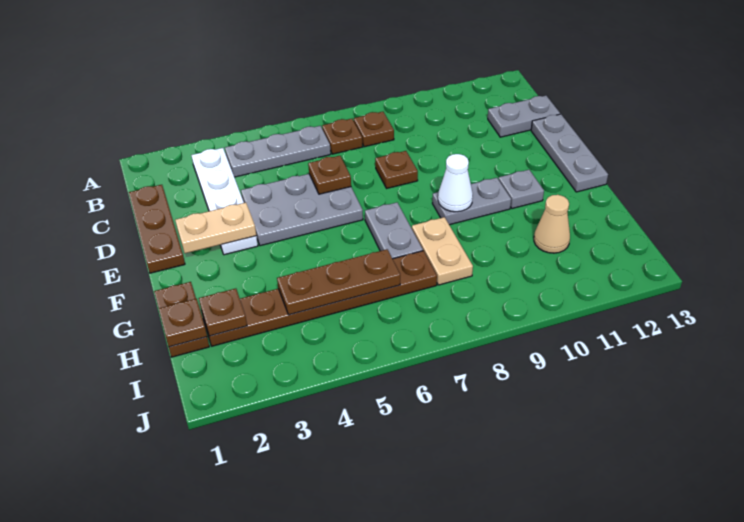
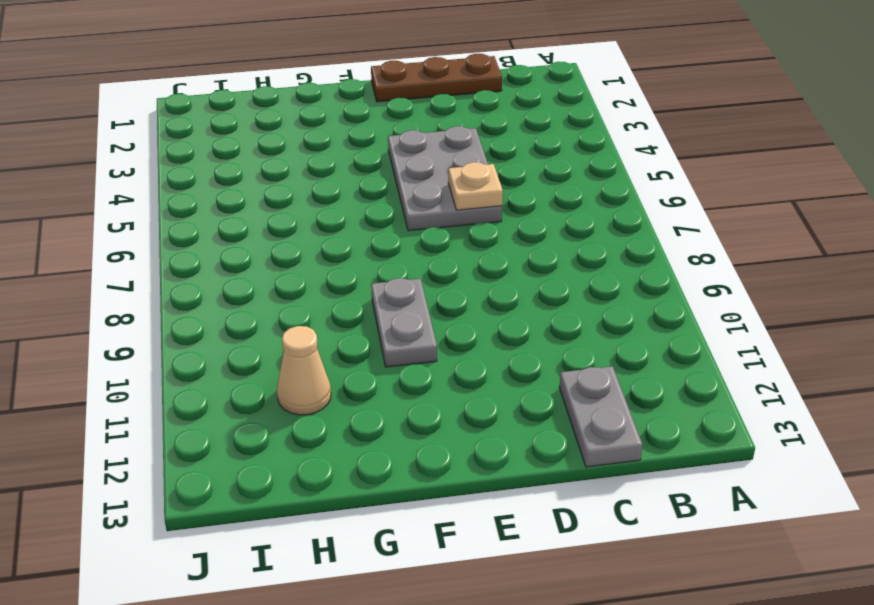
tan plate D6 level 2 -> brown plate D6 level 2
none -> white plate B3:E3 level 1
none -> grey plate B4:B6 level 1
none -> brown plate B7 level 1

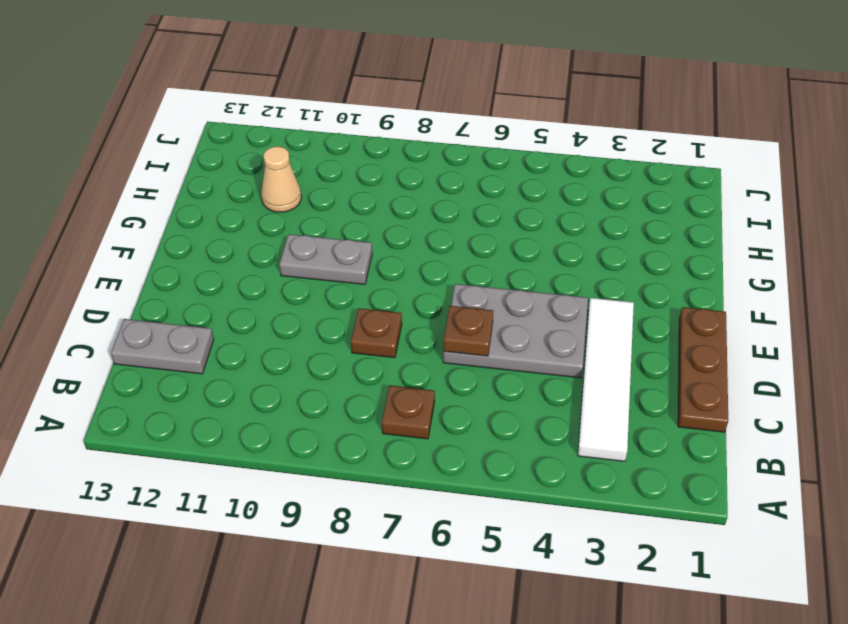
white tile B3:E3 level 1 -> white plate B3:E3 level 1
none -> grey plate B4:B6 level 1
none -> brown plate B8 level 1
none -> grey plate D13:F13 level 1

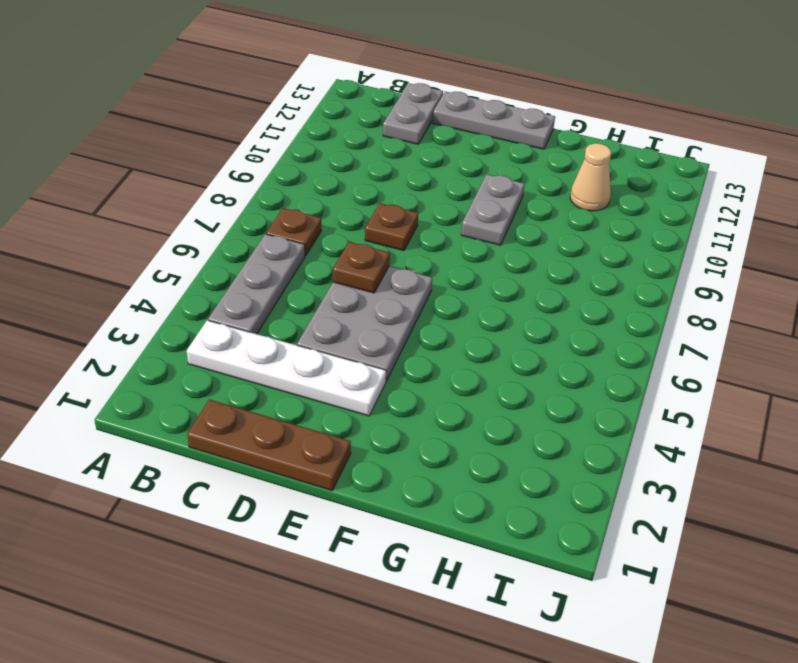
none -> brown plate B8 level 1
none -> grey plate F7:G7 level 1
none -> grey plate F11 level 1

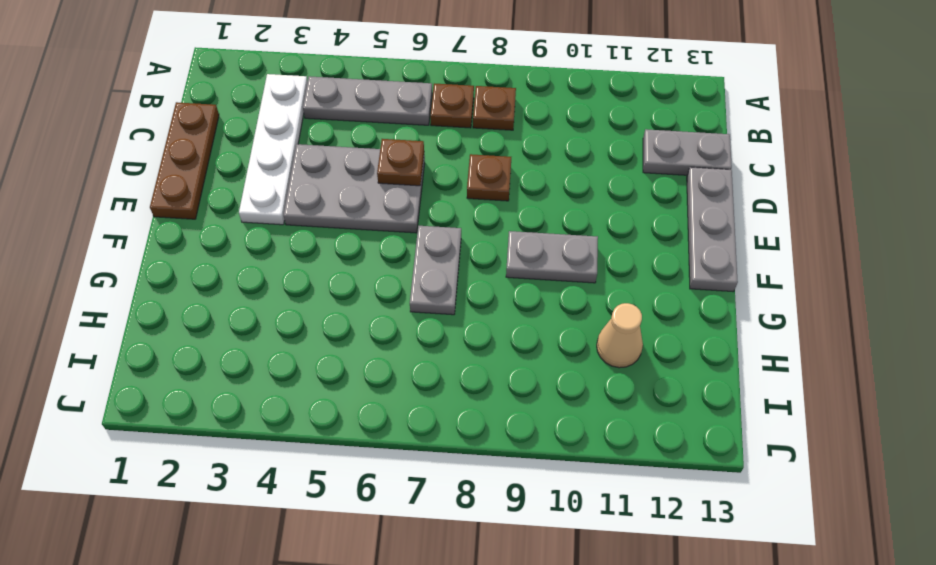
none -> grey plate F11 level 1
none -> brown plate G1:H1 level 1
none -> tan plate G8:H8 level 1

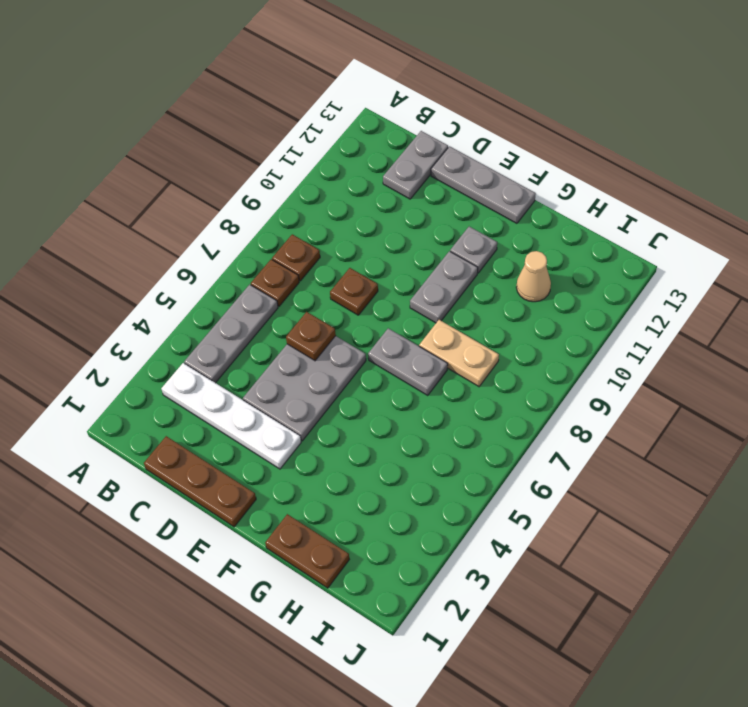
none -> brown plate H2:H7 level 1
none -> tan plate E2:E3 level 2
none -> white cone F9 level 2

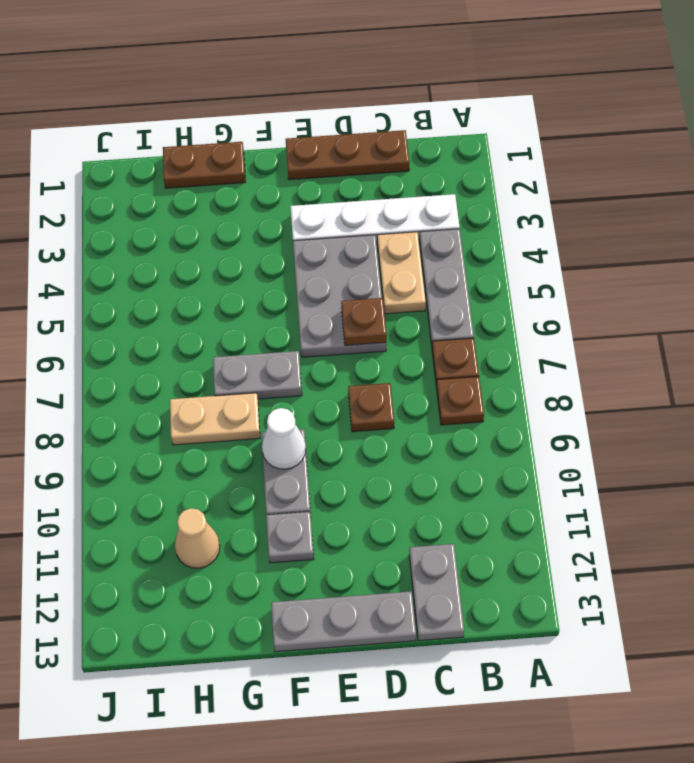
tan plate C4:C5 level 1 -> tan plate E2:E3 level 2
none -> brown plate H2:H7 level 1
none -> brown plate H1 level 2
none -> brown plate H2 level 2

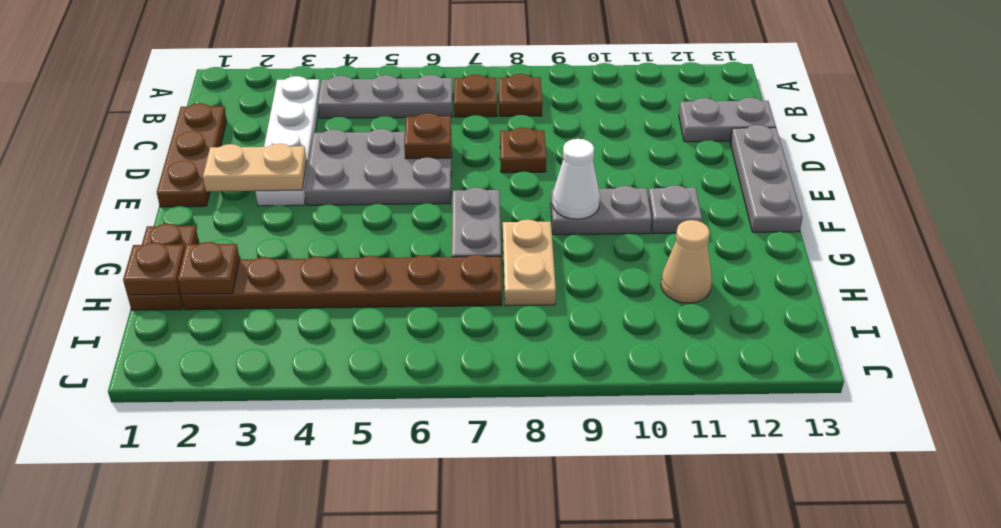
none -> brown plate H4:H6 level 2

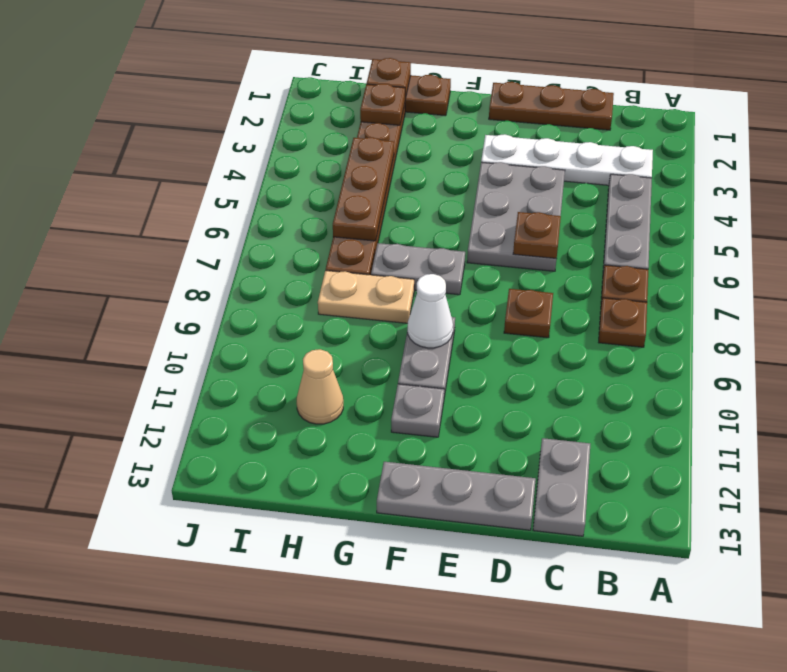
none -> tan plate E2:E3 level 2

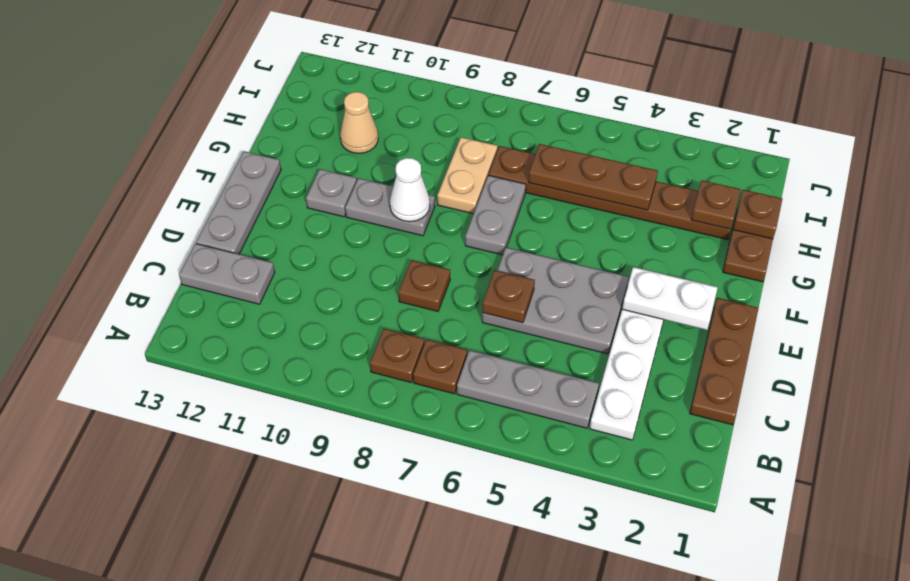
white plate E2:E3 level 2 -> tan plate E2:E3 level 2

